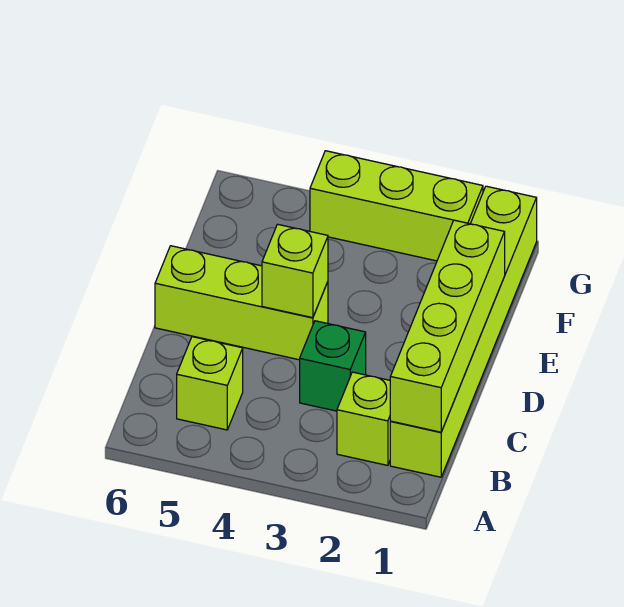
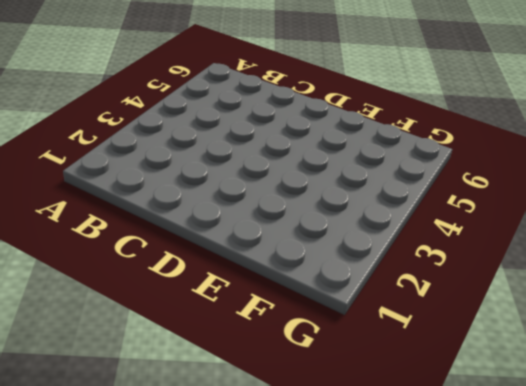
none -> lime brick B1:G1 level 1
none -> lime brick B2 level 1

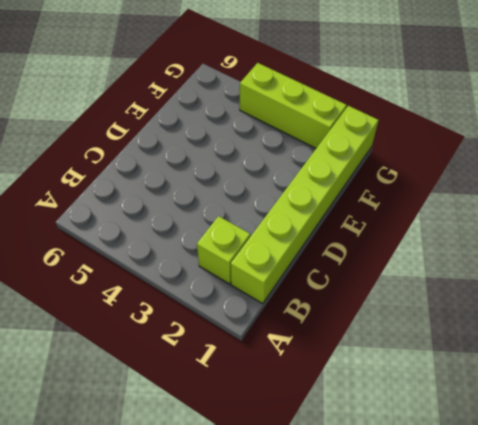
none -> lime brick B5 level 1
none -> green brick C3 level 1

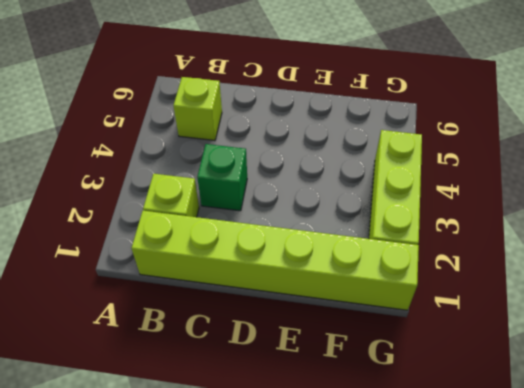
none -> lime brick D4:D6 level 1
none -> lime brick B1:E1 level 2

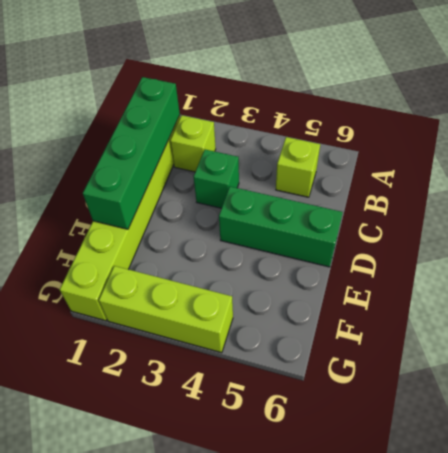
green brick B1:E1 level 2 -> lime brick B1:E1 level 2
green brick D4:D6 level 1 -> lime brick D4:D6 level 1
none -> lime brick D4 level 2

